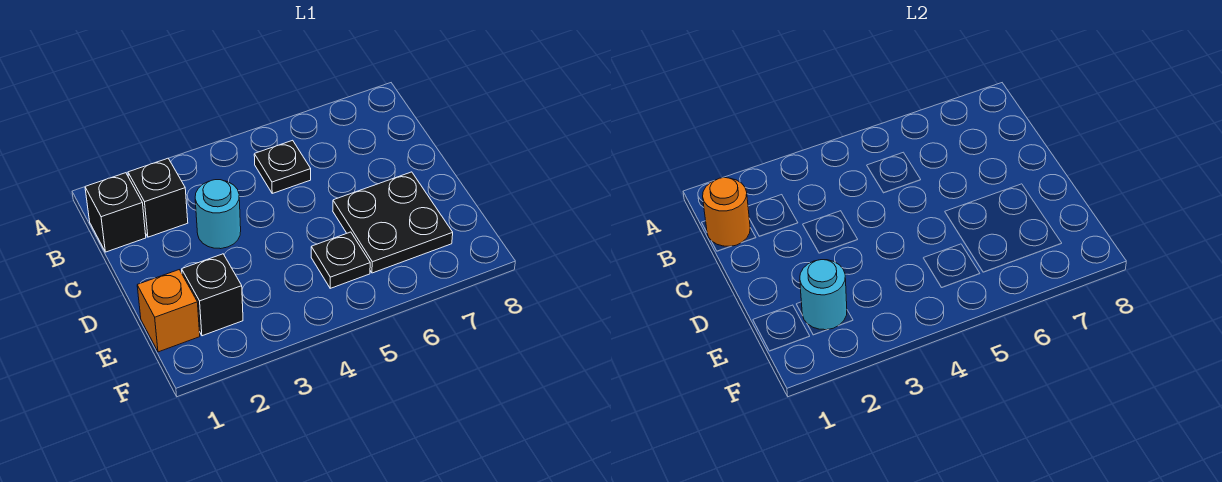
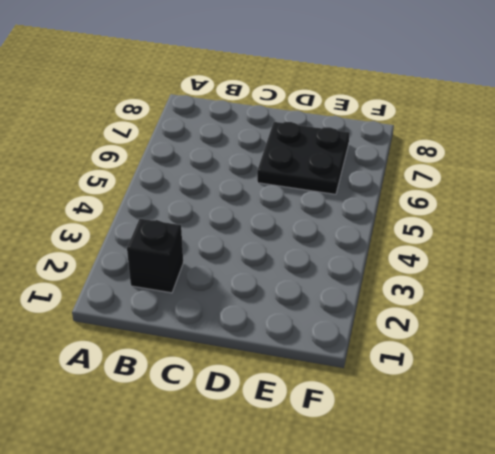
none -> black brick B1 level 1
none -> black plate B5 level 1

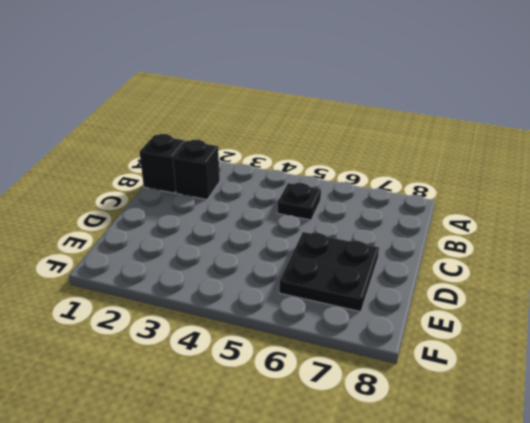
none -> cyan round brick C3 level 1
none -> orange brick E1 level 1

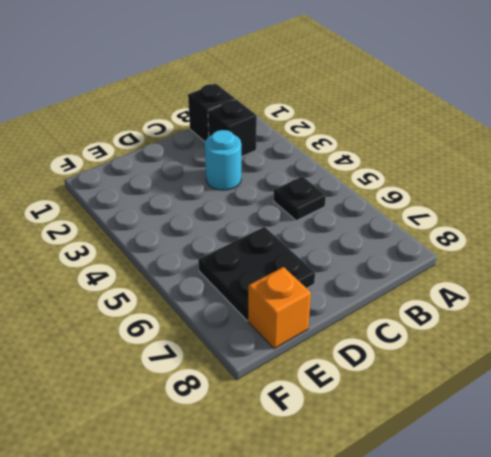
orange brick E8 level 1 -> orange brick E1 level 1
none -> black brick E2 level 1
none -> black plate E5 level 1

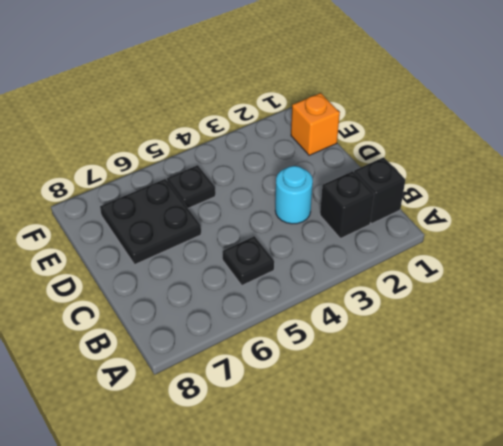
none -> black brick E2 level 1
none -> orange round brick B1 level 2

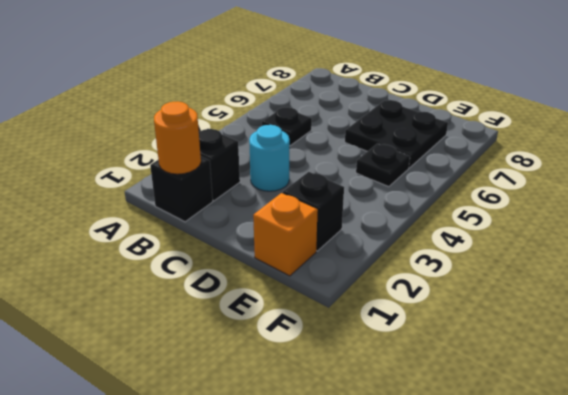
none -> cyan round brick E2 level 2

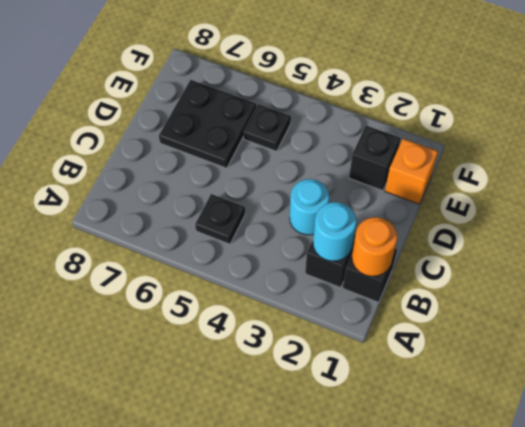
cyan round brick B2 level 2 -> cyan round brick E2 level 2

